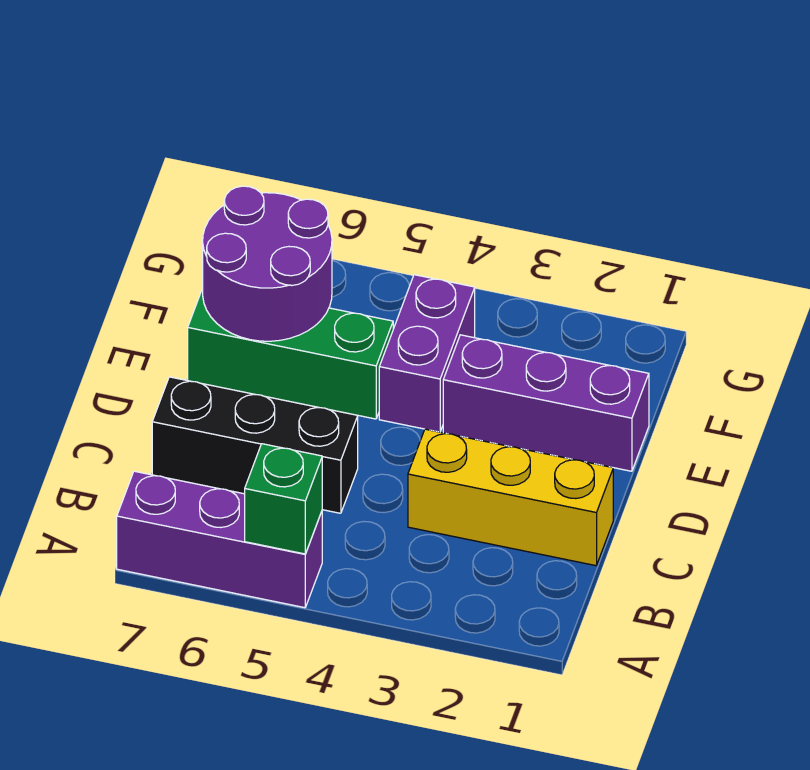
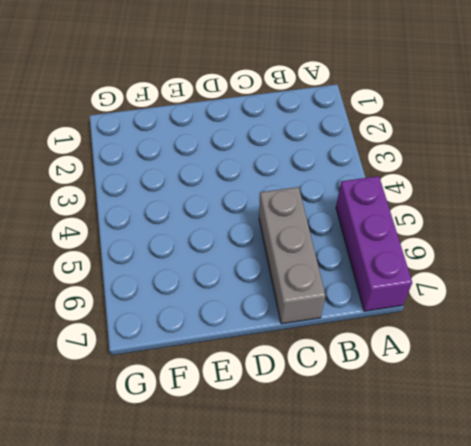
grey brick C5:C7 level 1 -> black brick C5:C7 level 1
none -> yellow brick C1:C3 level 1
none -> purple brick E1:E3 level 1

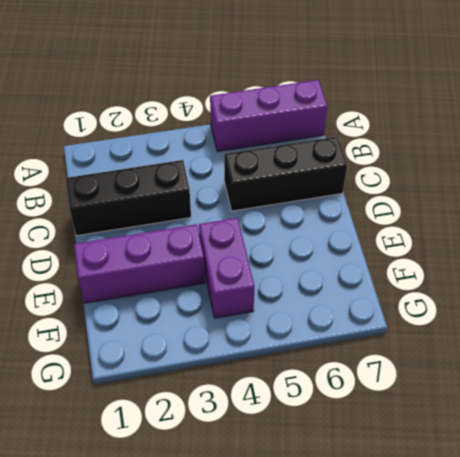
black brick C1:C3 level 1 -> yellow brick C1:C3 level 1
none -> green brick E5:E7 level 1
none -> green brick A5 level 2

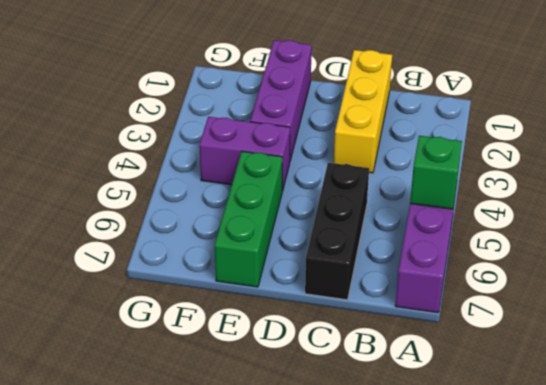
none -> purple round brick E6:F7 level 2

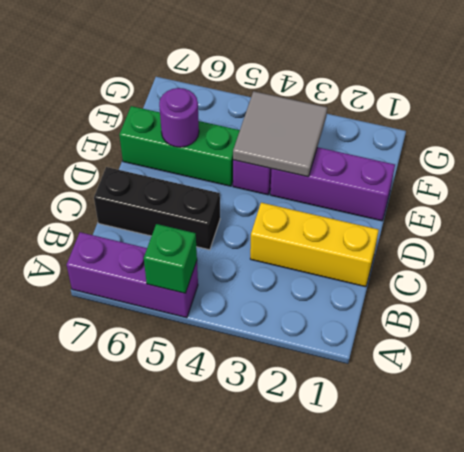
grey tile E3:F4 level 2 -> none
purple round brick E6 level 2 -> purple round brick E6:F7 level 2

